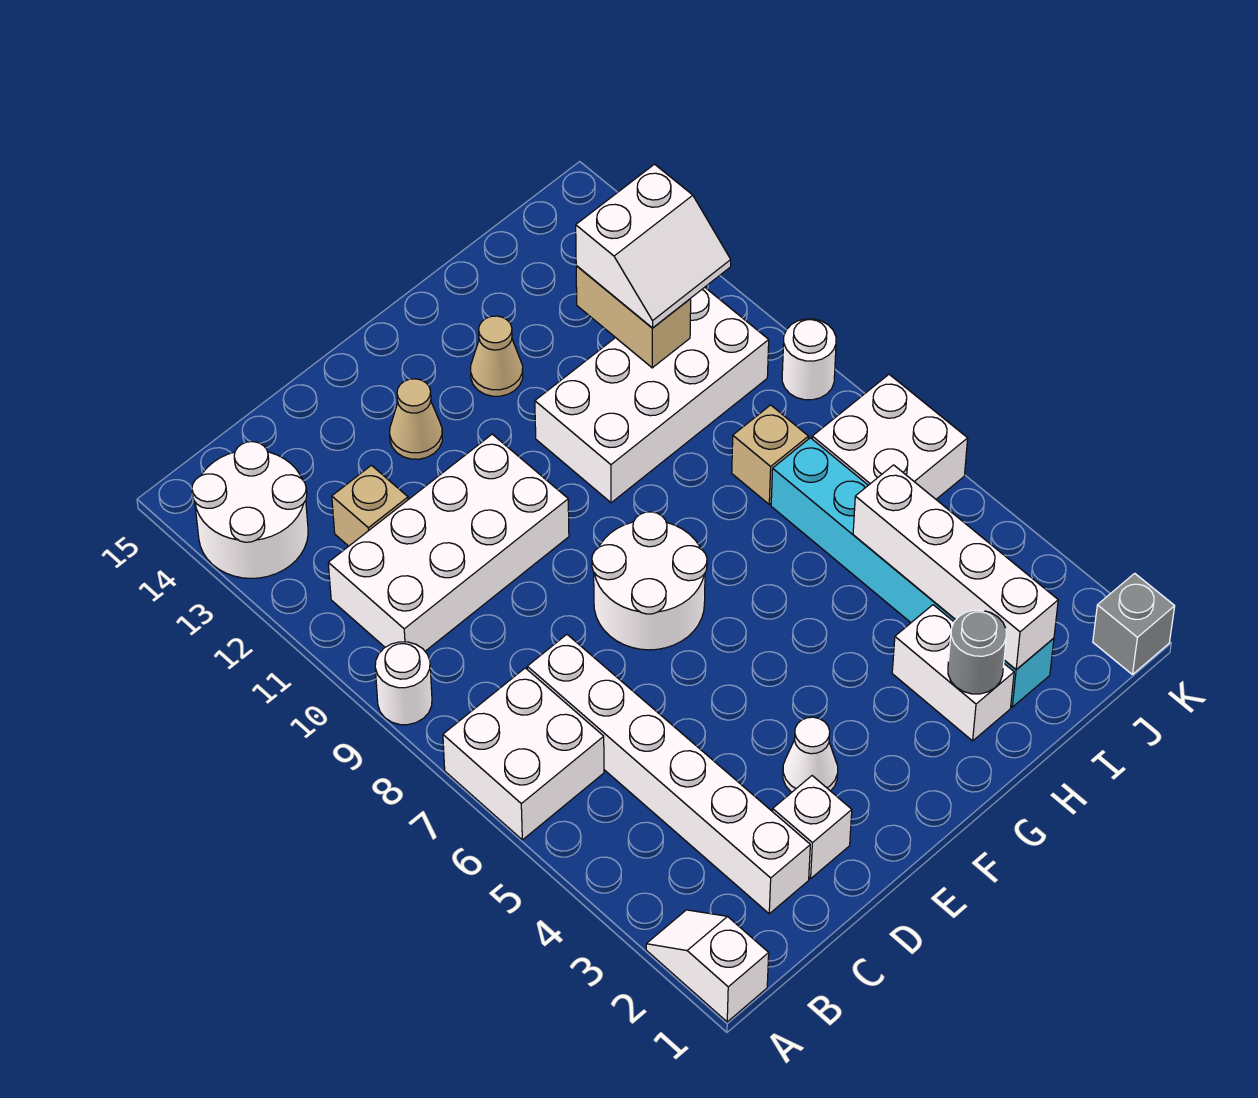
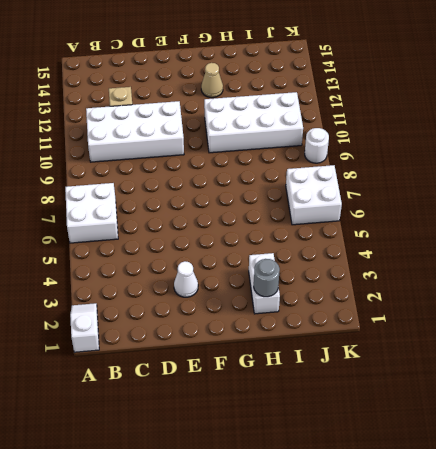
none -> white round brick A9 level 1
none -> white round brick A13:B14 level 1
none -> white brick C2:C7 level 1

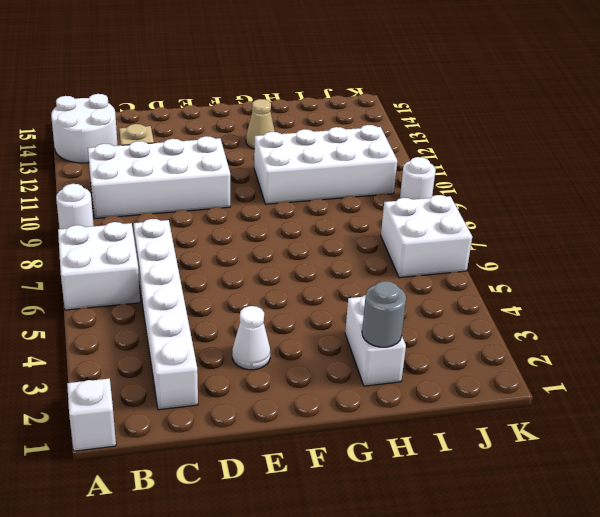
none -> white brick D2 level 1
none -> white round brick E7:F8 level 1
none -> tan cone E13 level 1

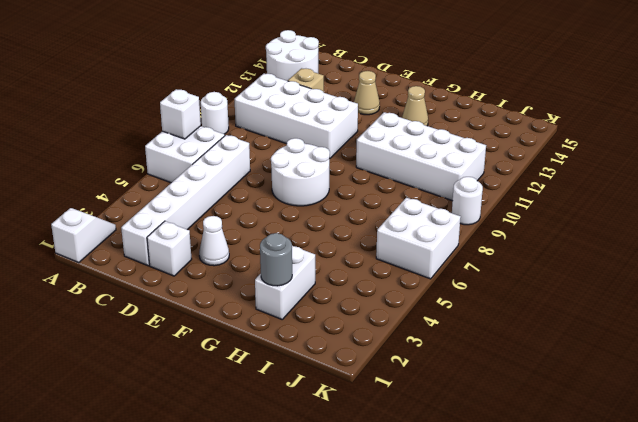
white brick A7 level 2 -> none
none -> cyan brick I2:I7 level 1
none -> tan brick I8 level 1
none -> grey brick K1 level 1

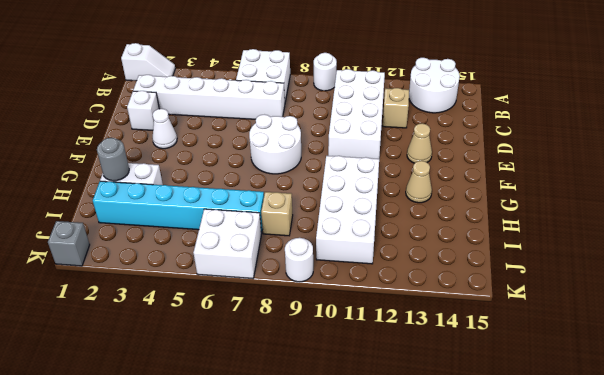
none -> white brick I2:I5 level 2
none -> tan brick I11:I12 level 2
none -> white slope I11:J12 level 3 top 12

